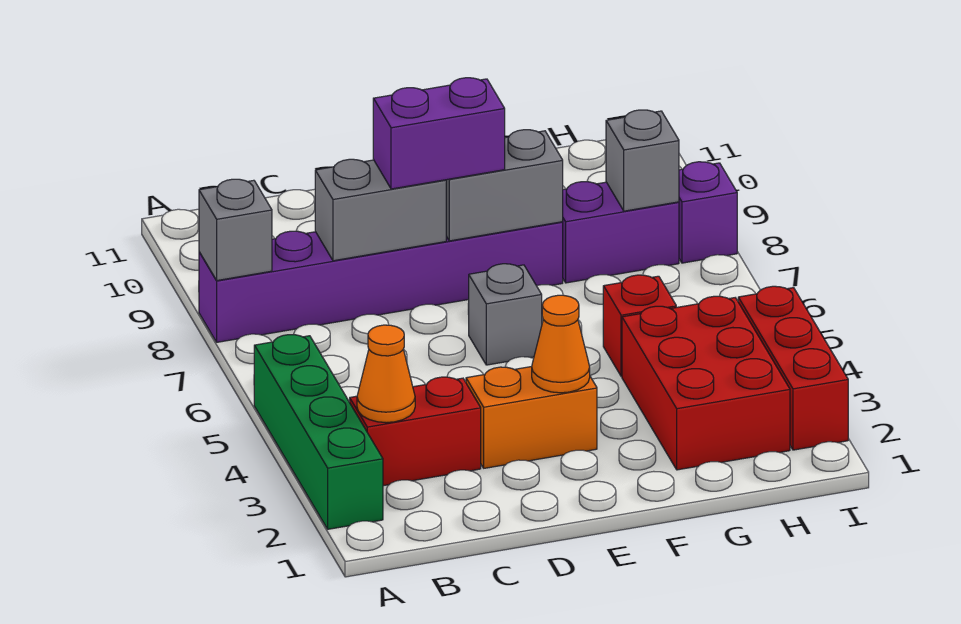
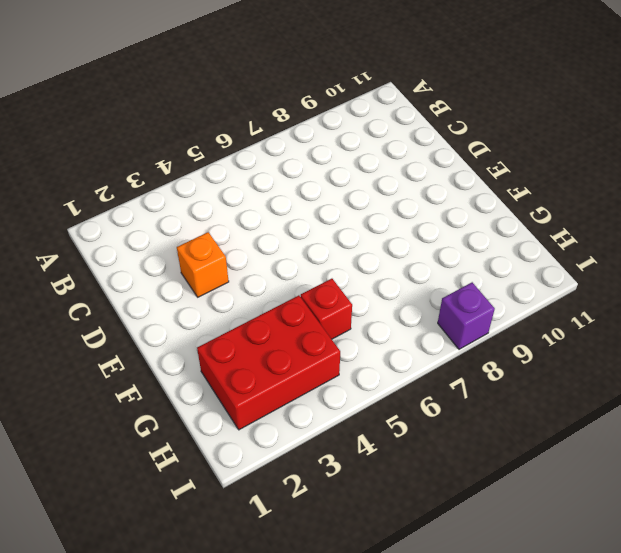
orange brick D3 level 1 -> orange brick D3:E3 level 1
none -> green brick A2:A5 level 1
none -> purple brick A8:F8 level 1
none -> red brick B3:C3 level 1

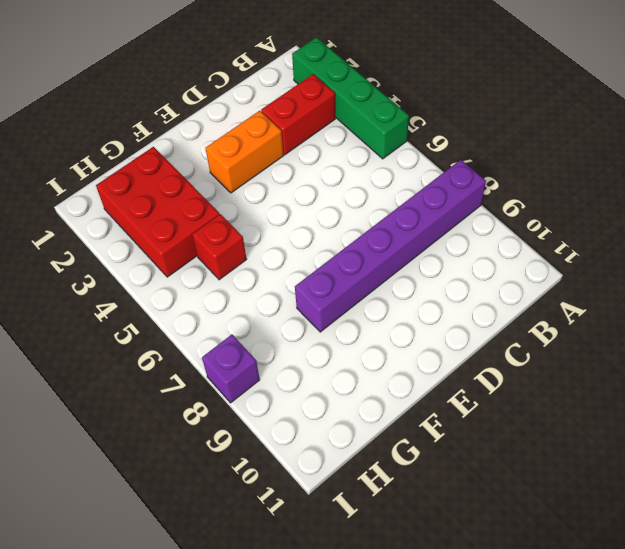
none -> grey brick E6 level 1
none -> purple brick G8:H8 level 1
none -> red brick I2:I4 level 1

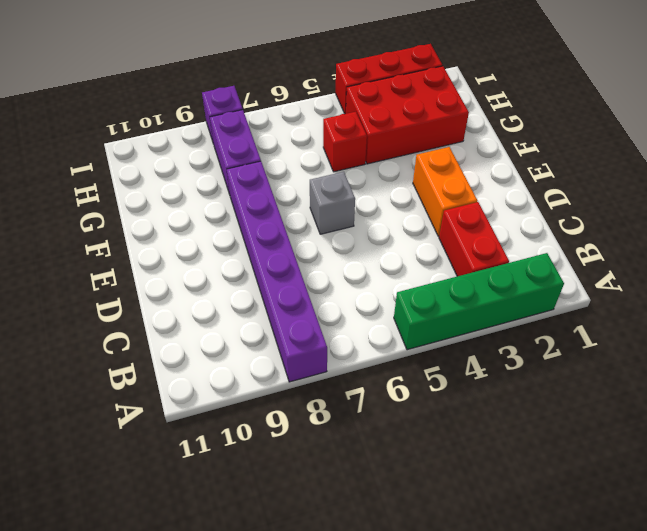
none -> grey brick A8 level 2
none -> orange cone B3 level 2
none -> grey brick C8:D8 level 2

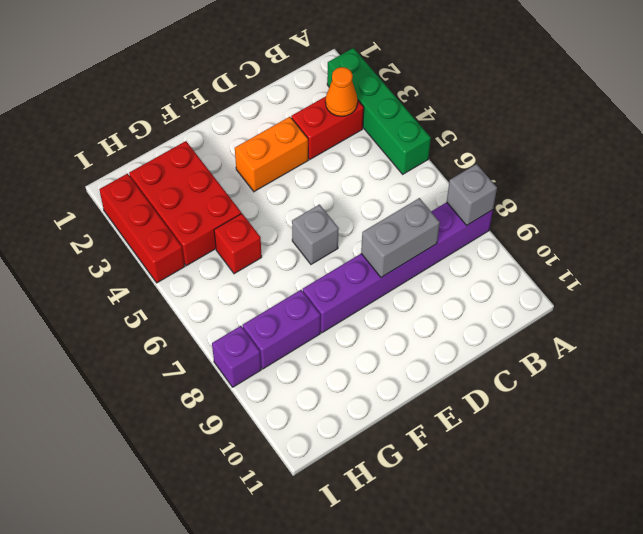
none -> orange cone E3 level 2
none -> grey brick E8:F8 level 2
none -> grey brick H8 level 2

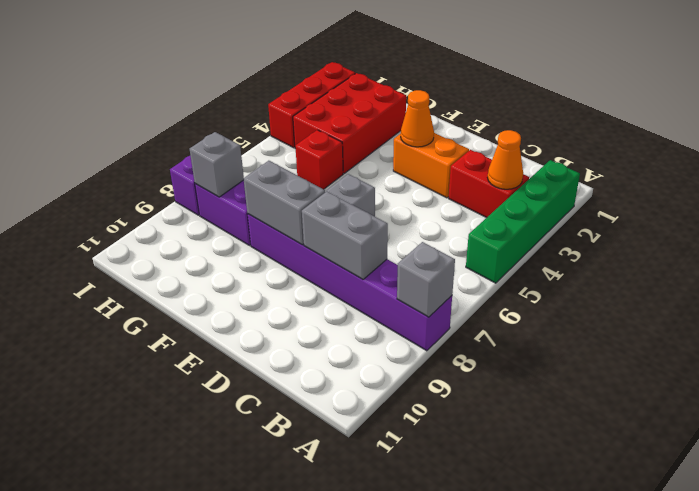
none -> purple brick D8:E8 level 3

